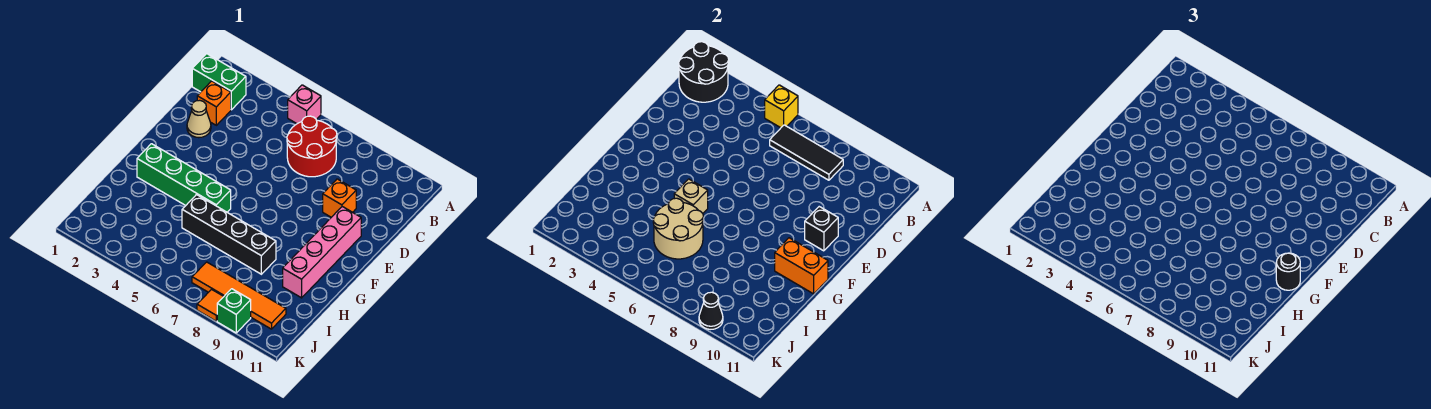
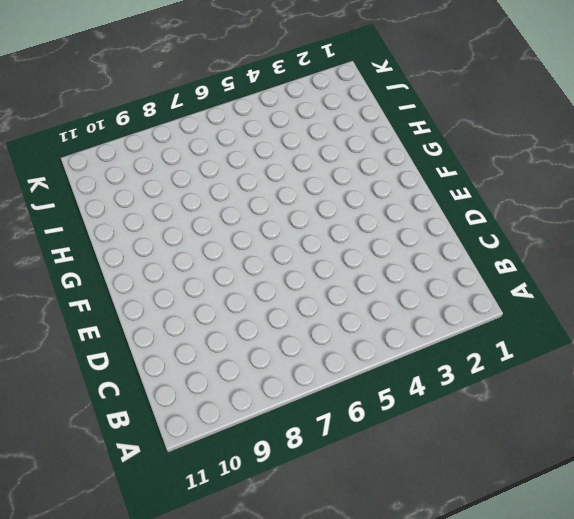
none -> pink brick A5 level 1
none -> green brick B1:B2 level 1
none -> red round brick B6:C7 level 1

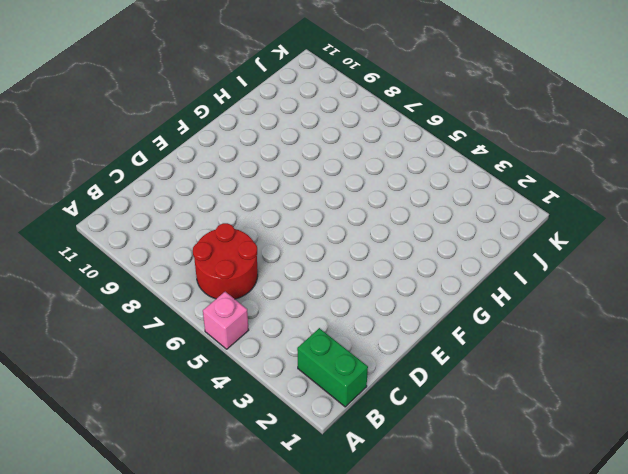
none -> orange brick C2 level 1
none -> tan cone D2 level 1
none -> orange brick D9 level 1

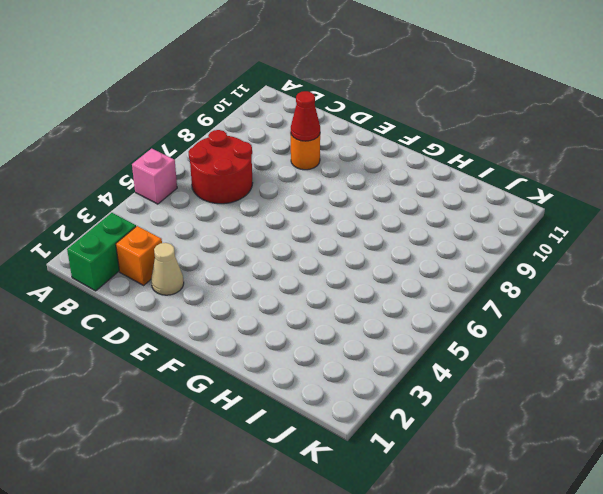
orange round brick D9 level 1 -> orange brick D9 level 1
red cone D9 level 2 -> none
none -> pink brick E10:H10 level 1
none -> green brick G2:G5 level 1
none -> black brick H5:H8 level 1

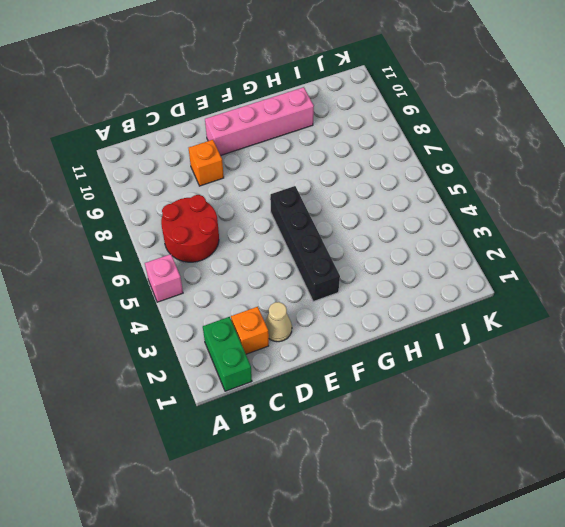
black brick F3:F6 level 1 -> black brick H5:H8 level 1
none -> green brick G2:G5 level 1
none -> orange tile J7:J10 level 1
none -> orange tile K8 level 1

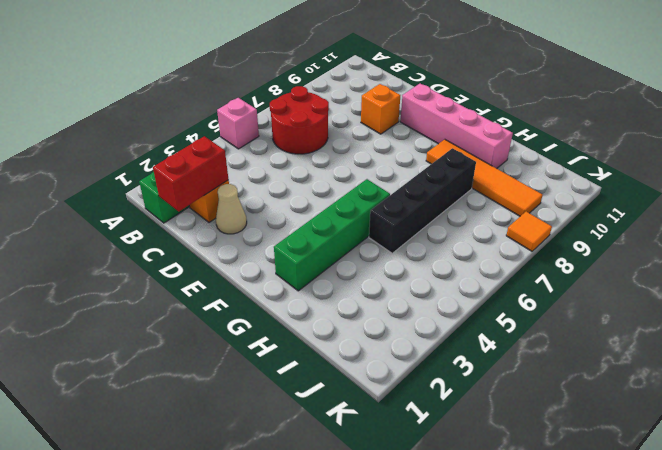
red brick C1:C2 level 2 -> none
orange tile G9:J9 level 1 -> orange tile J7:J10 level 1
none -> green brick K9 level 1
none -> black round brick A1:B2 level 2
none -> yellow brick A5 level 2

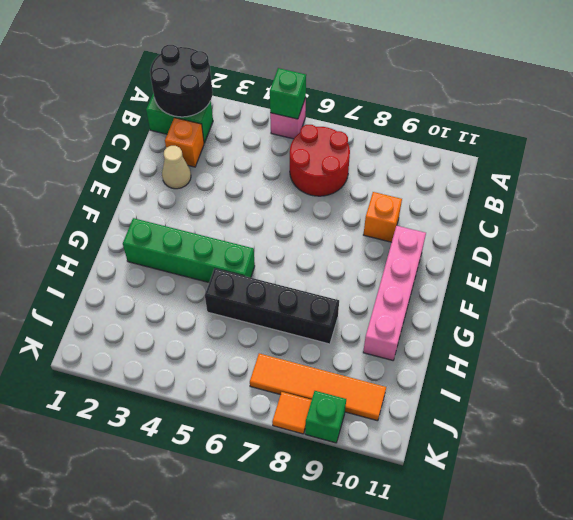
green brick A5 level 2 -> yellow brick A5 level 2
none -> black tile B6:B8 level 2
none -> black brick E10 level 2
none -> tan brick G5 level 2

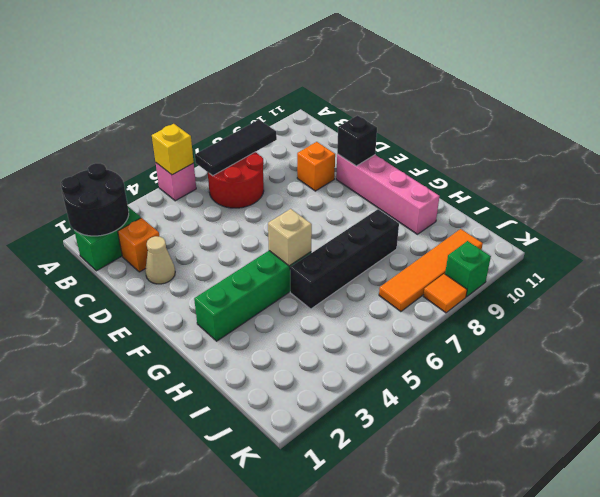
none -> orange brick G10:G11 level 2
none -> tan round brick H5:I6 level 2
none -> black cone K9 level 2

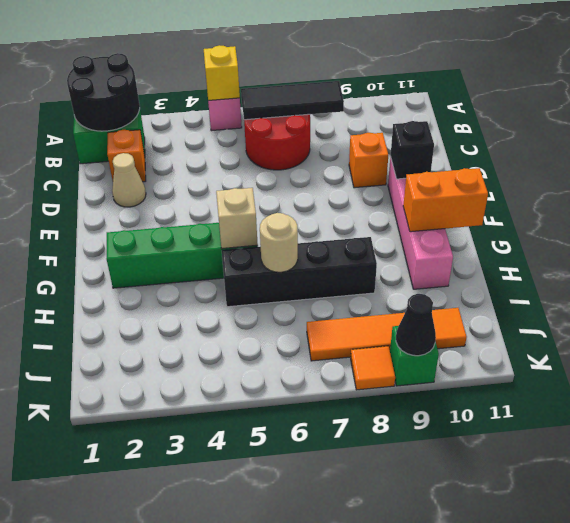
tan round brick H6 level 2 -> tan round brick H5:I6 level 2
none -> black round brick G11 level 3

